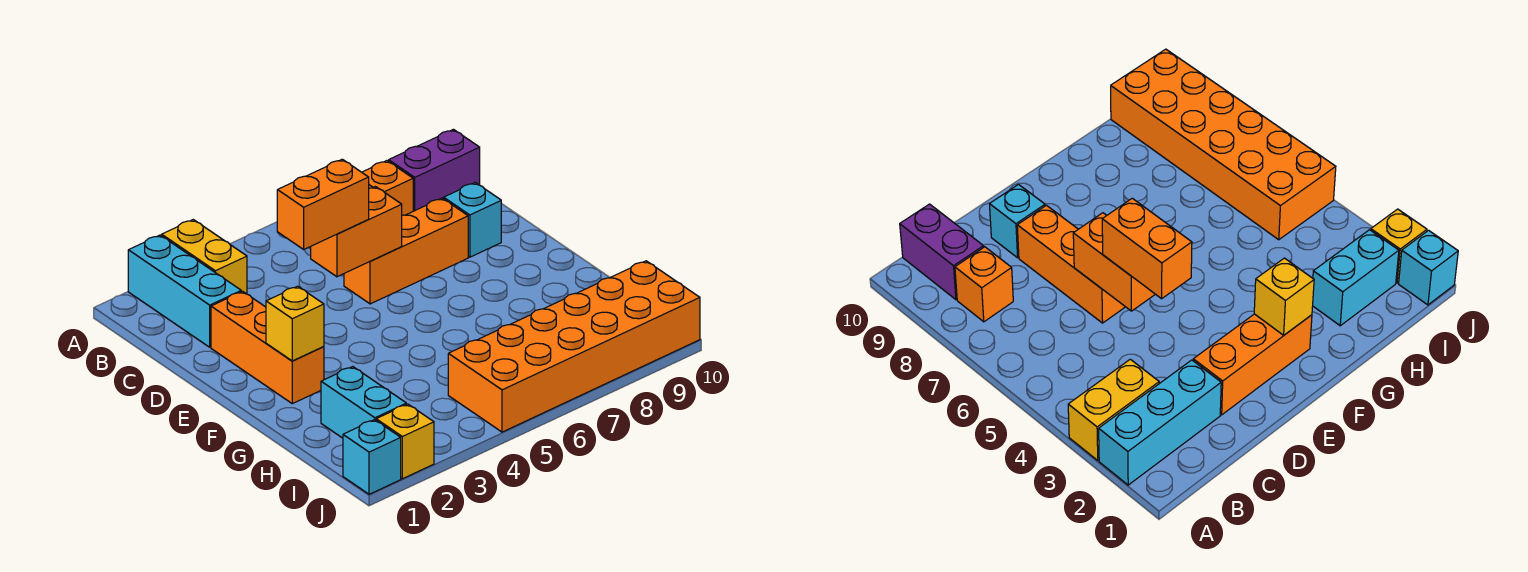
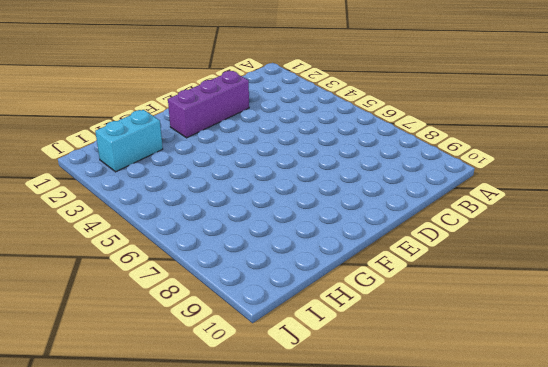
purple brick D2:F2 level 1 -> orange brick D2:F2 level 1
none -> cyan brick A2:C2 level 1
none -> yellow brick A3:B3 level 1
none -> orange brick B8 level 1

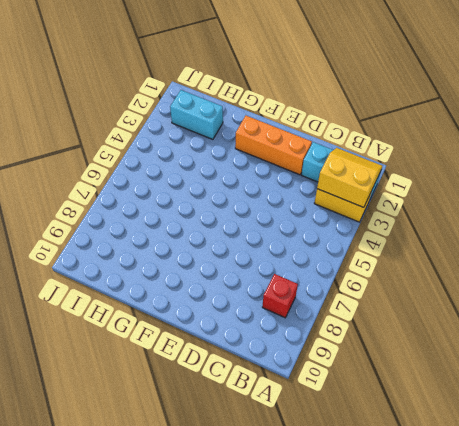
yellow slope A2:B3 level 2 top 3 -> none
red brick B8 level 1 -> orange brick B8 level 1
none -> purple brick B9:B10 level 1
none -> orange brick D6:D8 level 1
none -> cyan brick D9 level 1

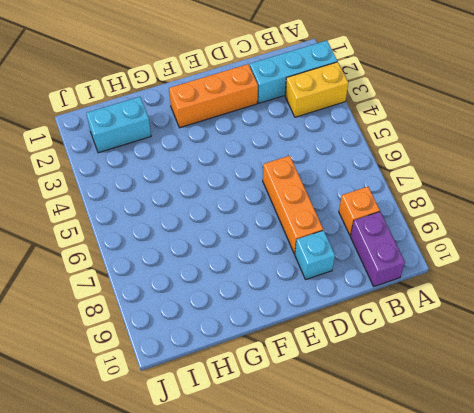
none -> orange brick I5:J10 level 1
none -> cyan brick J1 level 1
none -> yellow brick J2 level 1

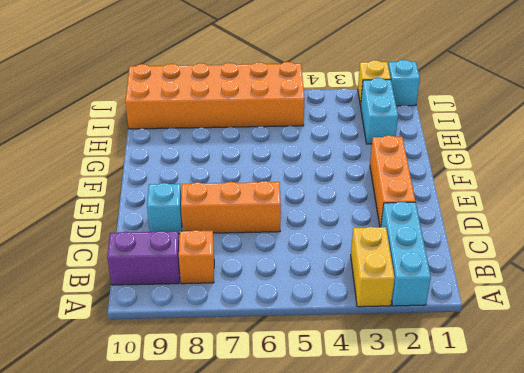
none -> orange brick D5:D6 level 2
none -> yellow brick F2 level 2
none -> orange brick D4:D5 level 3

